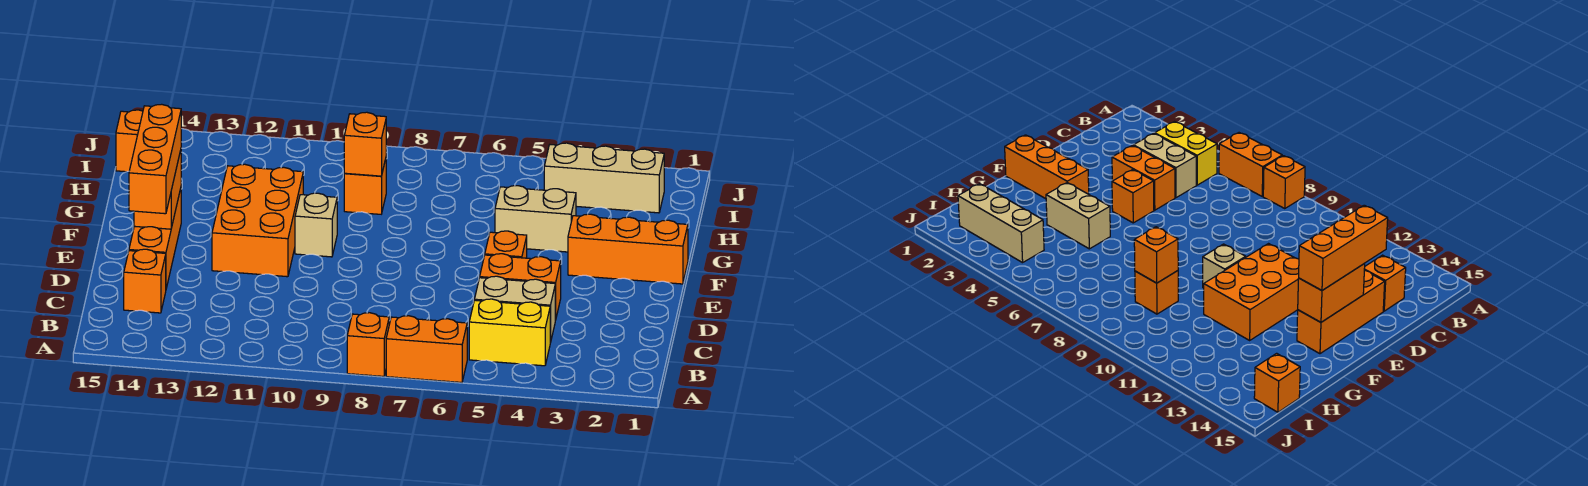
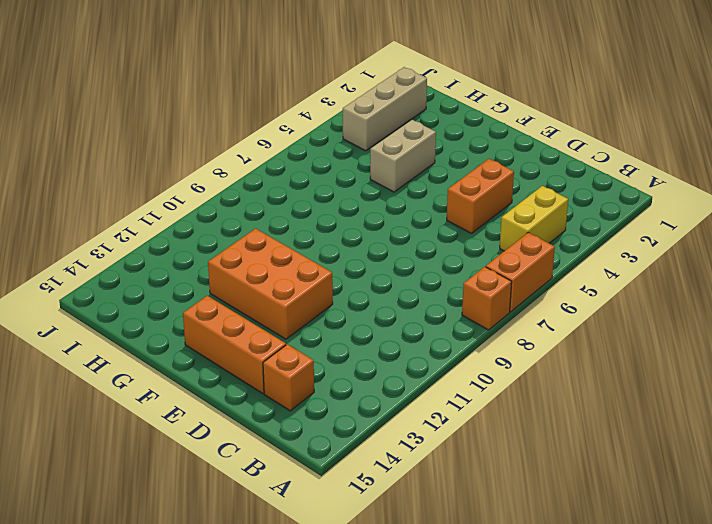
none -> tan brick C4:C5 level 1
none -> orange brick E5 level 1
none -> orange brick F1:F3 level 1

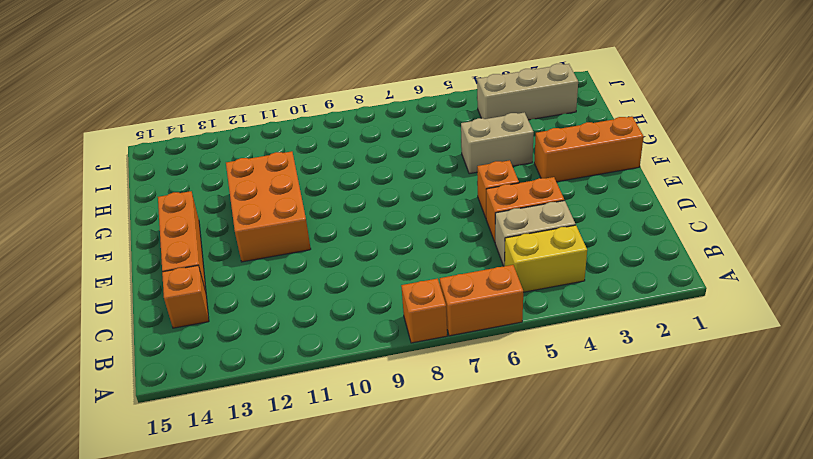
none -> tan brick F10 level 1
none -> orange brick H9 level 1
none -> orange brick I15 level 1

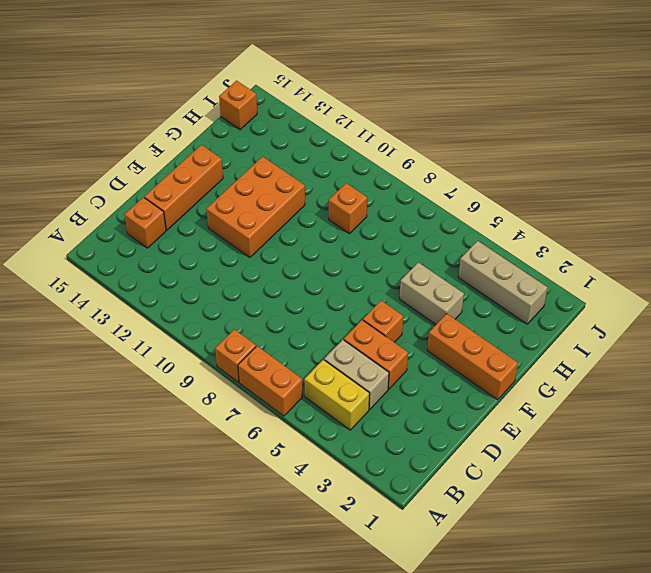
none -> tan brick F10 level 1
none -> orange brick E14:F14 level 2
none -> orange brick H9 level 2

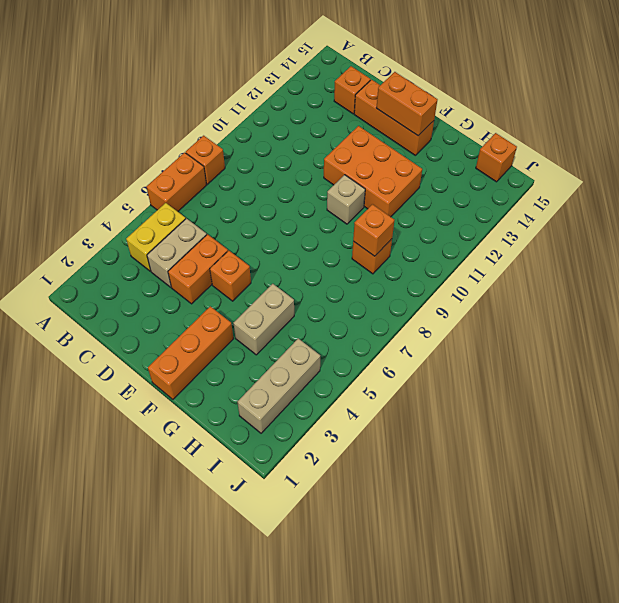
none -> orange brick D14:F14 level 3

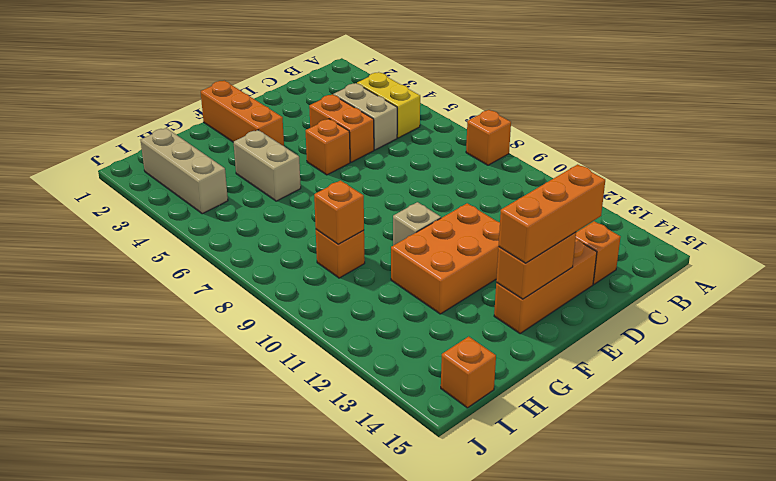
none -> orange brick A6:A7 level 1

